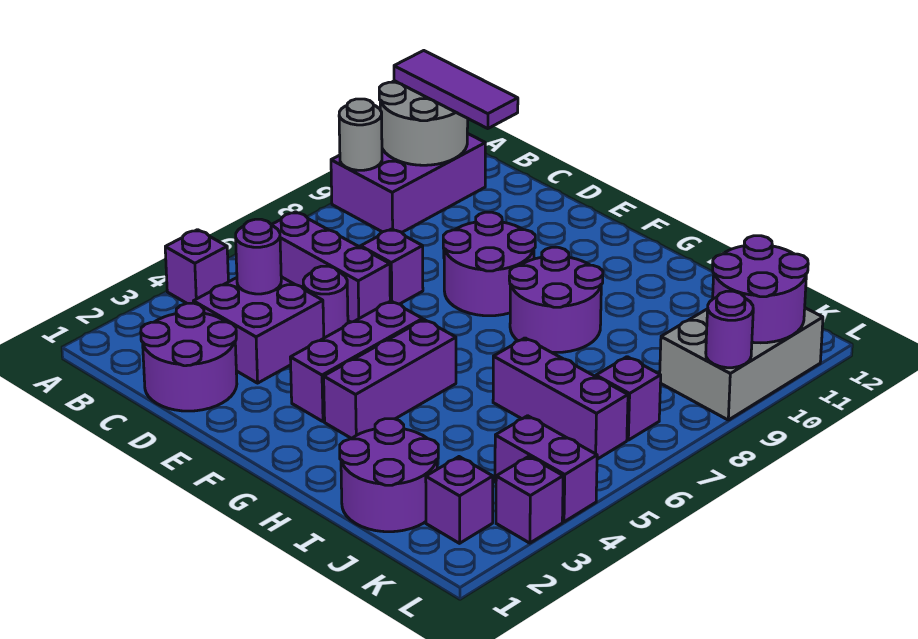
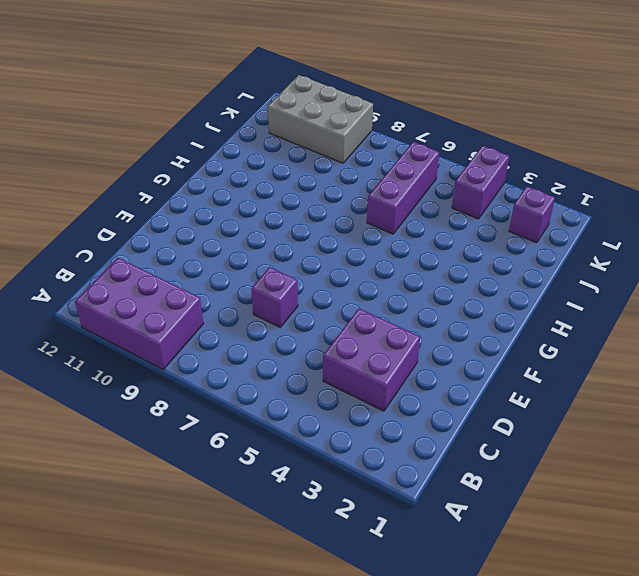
none -> purple brick A4 level 1
none -> purple brick B6:D6 level 1
none -> purple round brick C1:D2 level 1

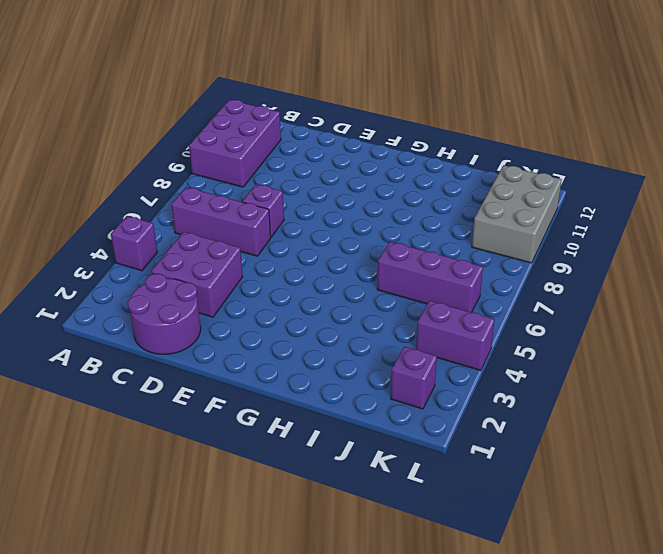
none -> purple round brick D5 level 1
none -> purple round brick E8:F9 level 1
none -> purple brick F3:F5 level 1

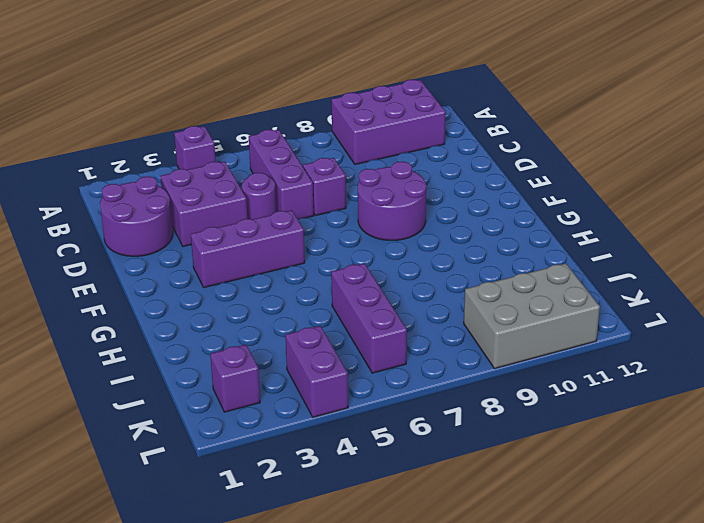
none -> purple brick G3:G5 level 1
none -> purple round brick G8:H9 level 1
none -> purple round brick I1:J2 level 1

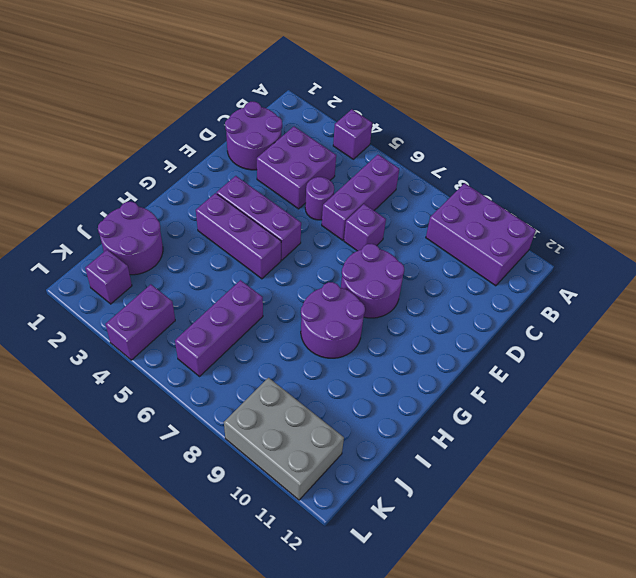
none -> purple brick K7 level 1
none -> purple brick L3 level 1
none -> grey round brick A9 level 2

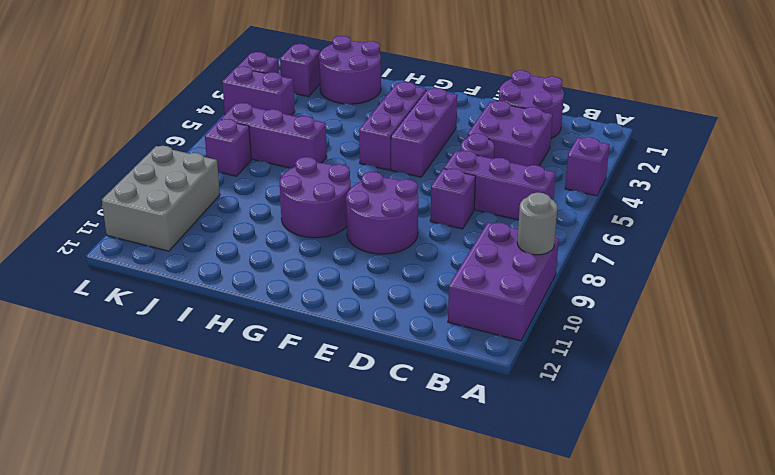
none -> grey round brick A10:B11 level 2
none -> purple round brick C4 level 2
none -> purple round brick K10:L11 level 2

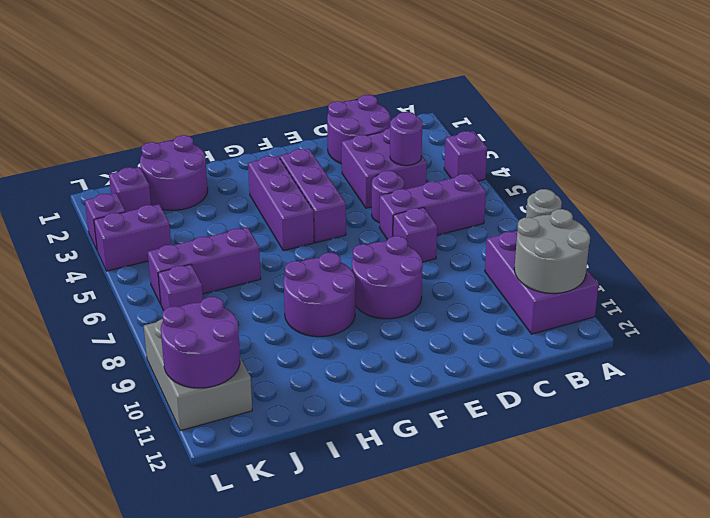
none -> purple round brick L9 level 2
none -> purple tile A11:C11 level 3

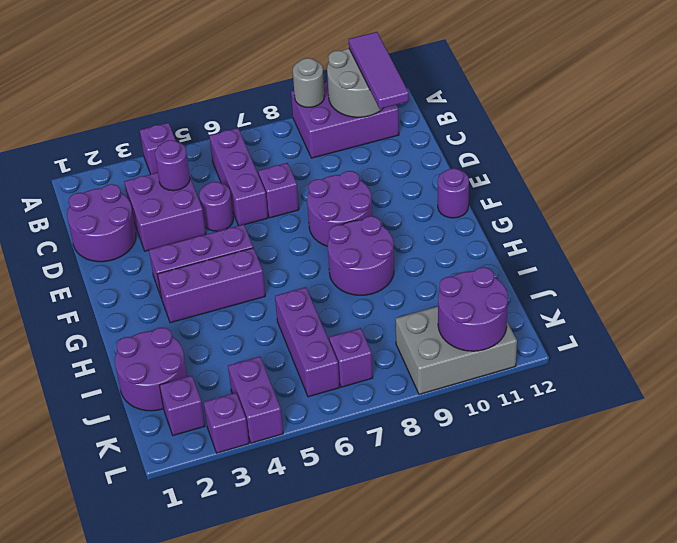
purple round brick F12 level 1 -> purple round brick L9 level 2

